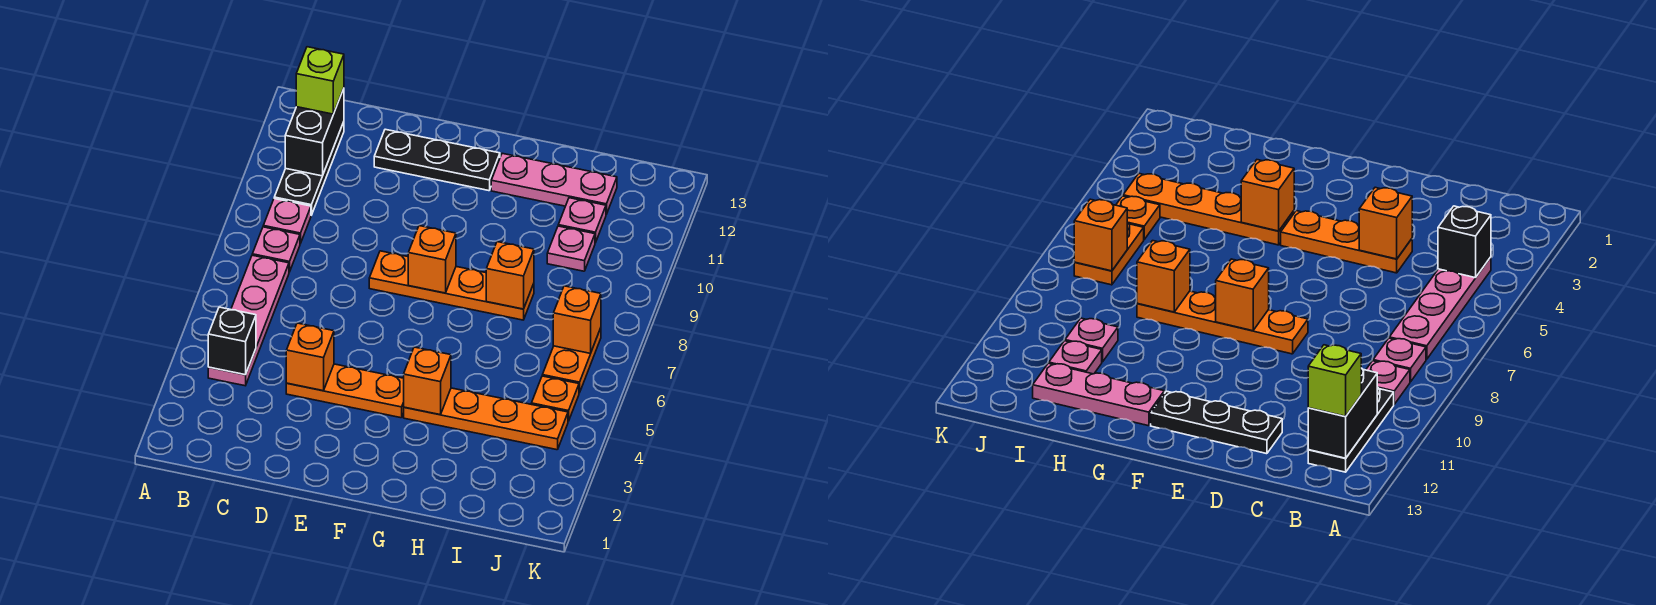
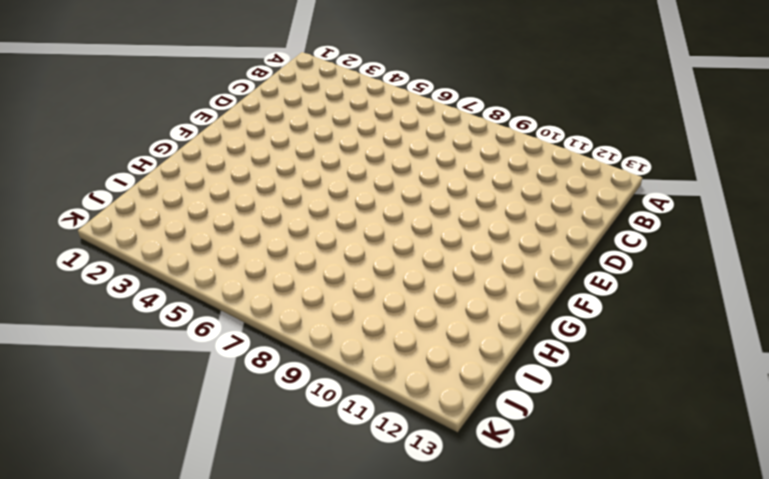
none -> pink plate B4:B7 level 1
none -> pink plate B8 level 1
none -> pink plate B9 level 1

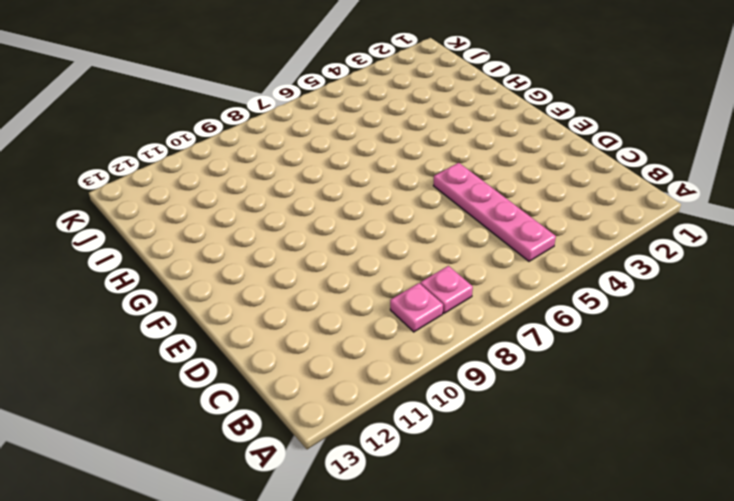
pink plate B5:E5 level 1 -> pink plate B4:B7 level 1
none -> black plate B10:B12 level 1
none -> orange plate D4:F4 level 1
none -> black plate D12:F12 level 1

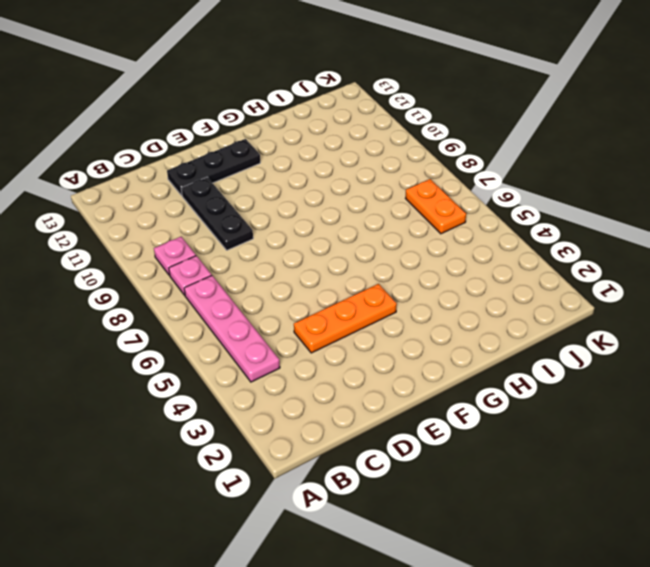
black plate D9:D11 level 1 -> black plate B10:B12 level 1
none -> orange plate E8:H8 level 1
none -> orange plate G4:J4 level 1
none -> pink plate G12:I12 level 1

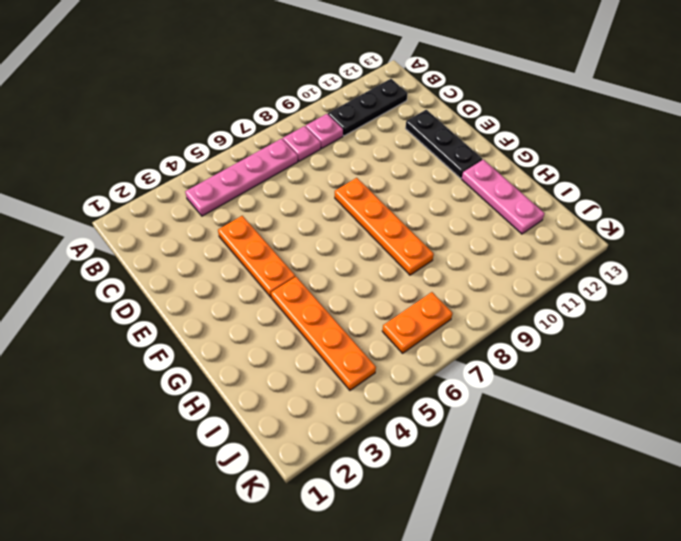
none -> pink plate I10 level 1
none -> pink plate I11 level 1
none -> orange plate J5 level 1

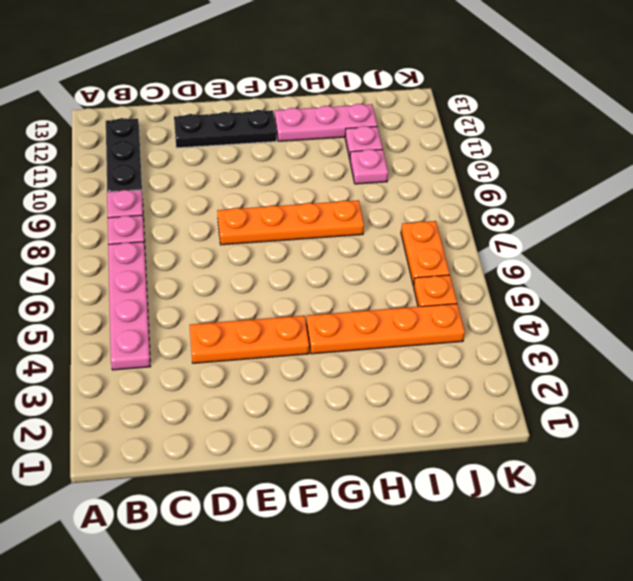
none -> black brick B4 level 2
none -> black brick B11:B12 level 2
none -> orange brick D4 level 2

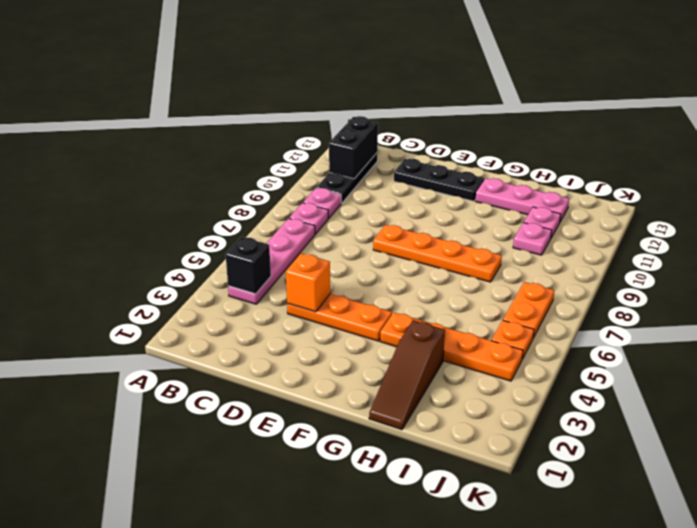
brown slope H1:H3 level 1 top 3 -> none
none -> orange brick F8 level 2
none -> orange brick G4 level 2
none -> orange brick H8 level 2

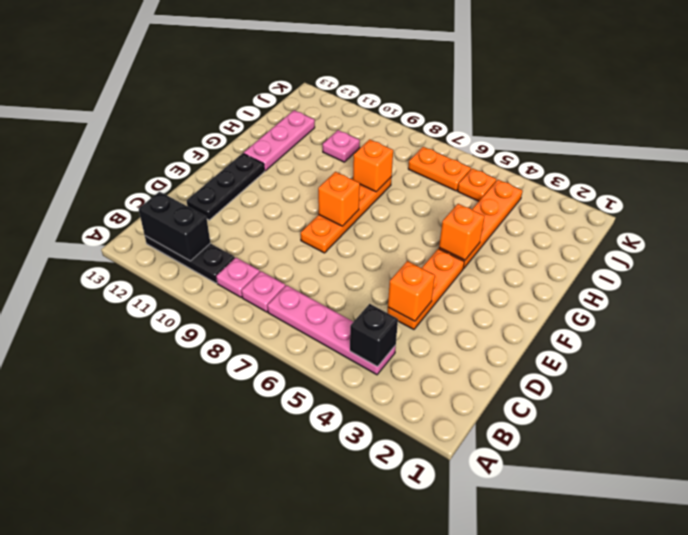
none -> pink plate I11 level 1
none -> orange brick J7 level 2
none -> lime brick B12 level 3

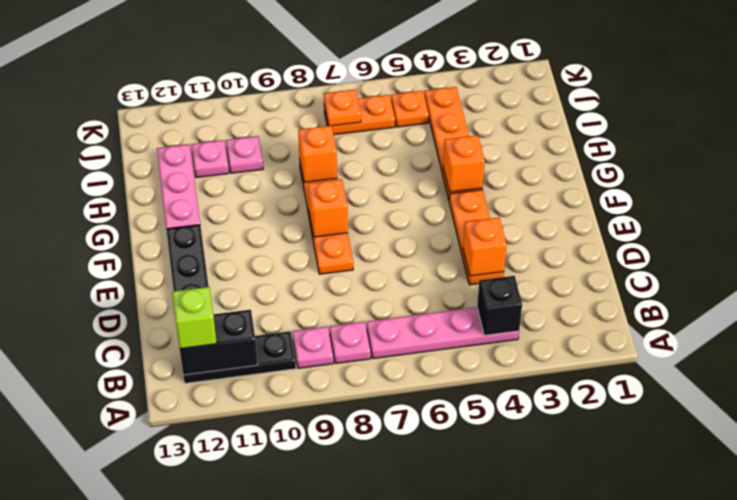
orange plate J7 level 2 -> orange brick J7 level 2

